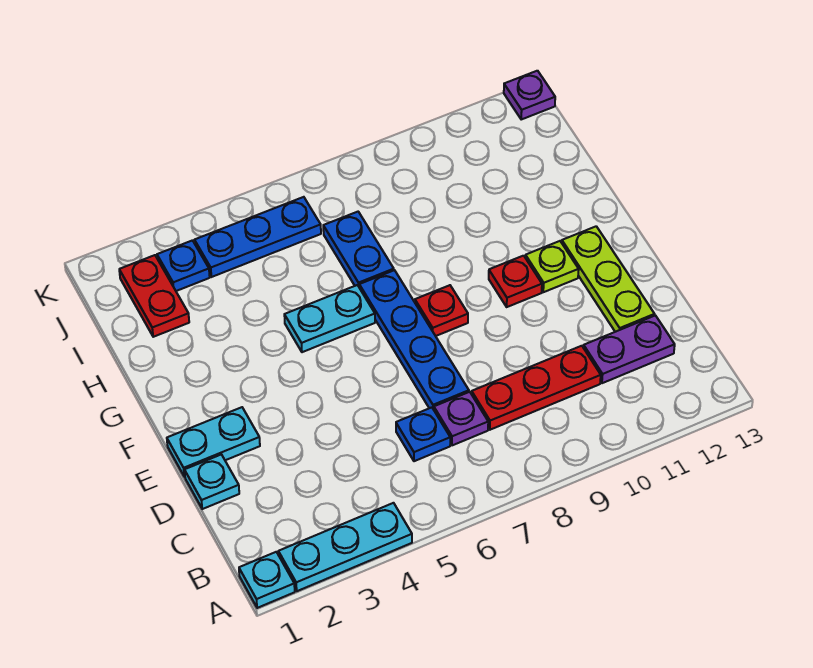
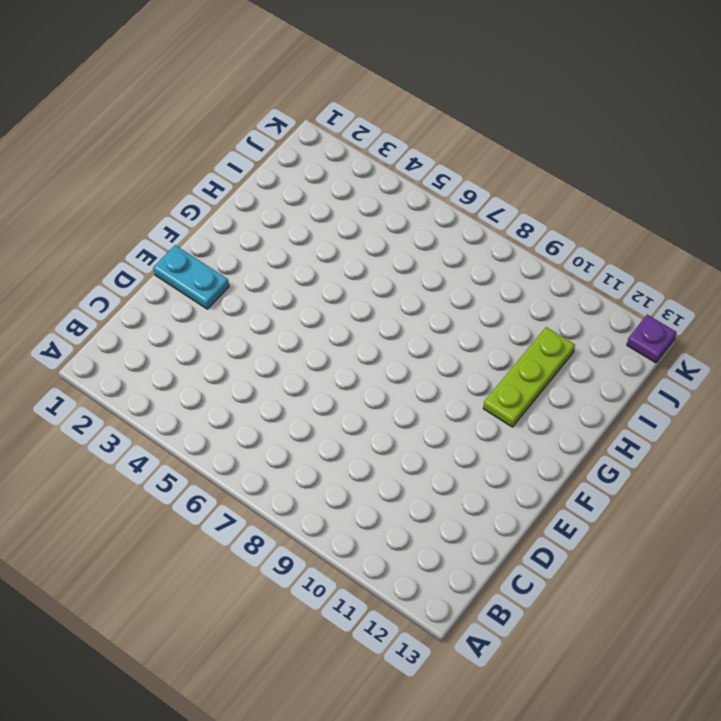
lime plate G11:I11 level 1 -> lime plate D12:F12 level 1
none -> cyan plate A1 level 1
none -> cyan plate A2:A4 level 1
none -> blue plate C6 level 1

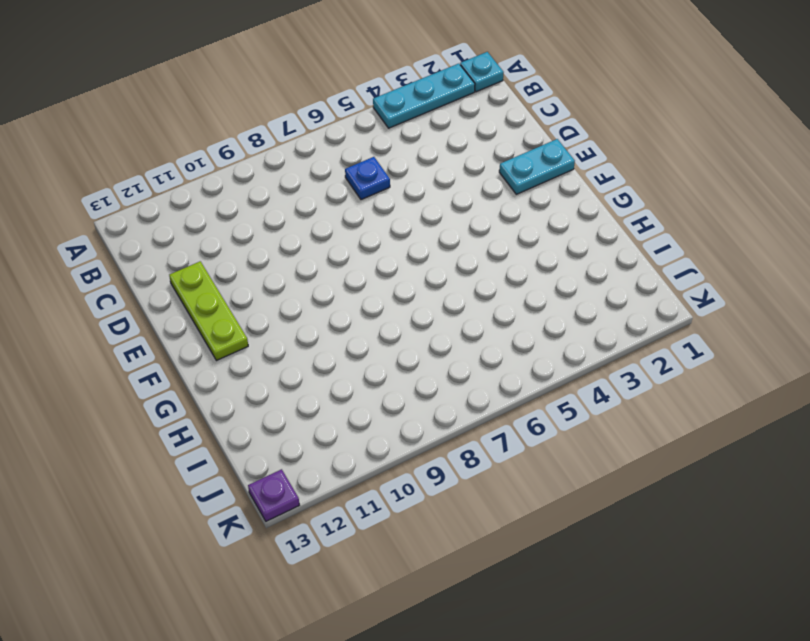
none -> purple plate C7 level 1
none -> red plate C8:C10 level 1
none -> purple plate C11:C12 level 1

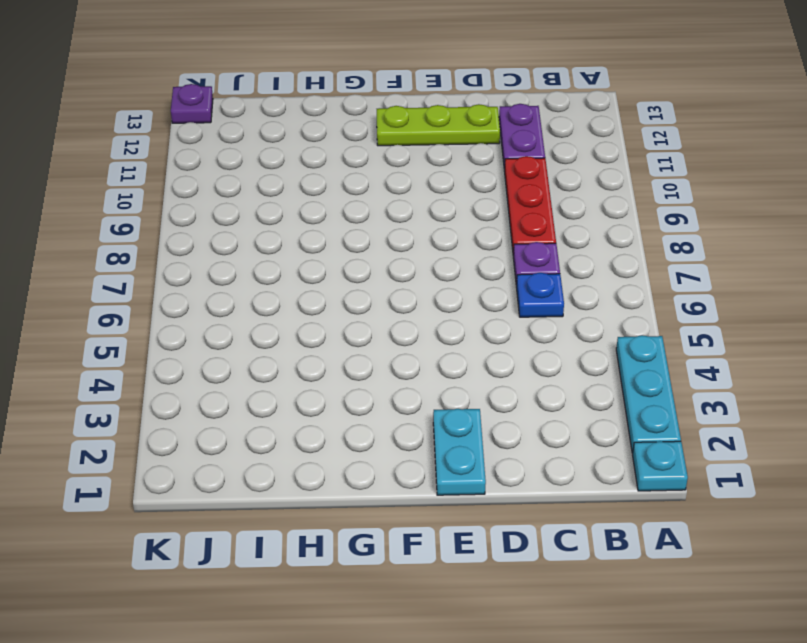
none -> cyan plate D1 level 1
none -> blue plate D7:G7 level 1
none -> red plate F8 level 1

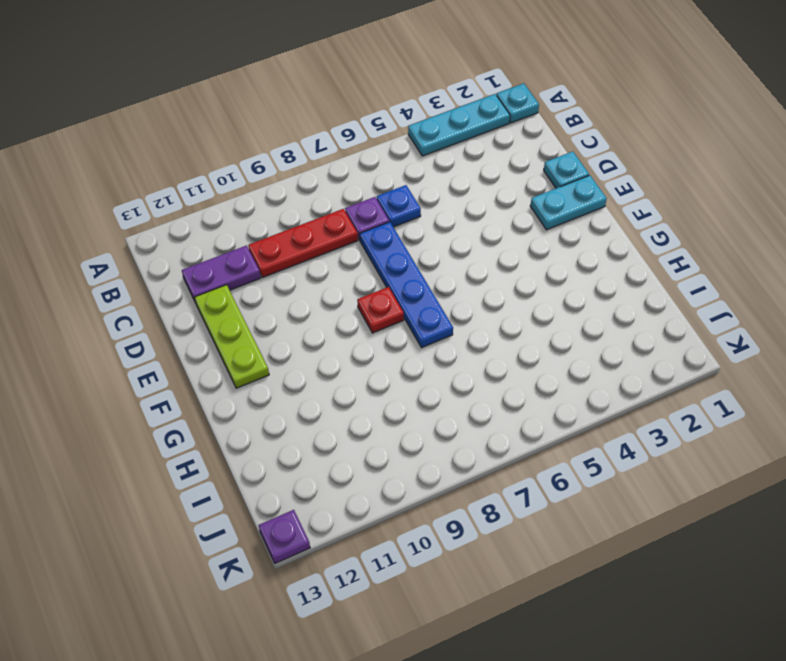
none -> red plate F10 level 1
none -> lime plate F11 level 1
none -> cyan plate G5:G6 level 1

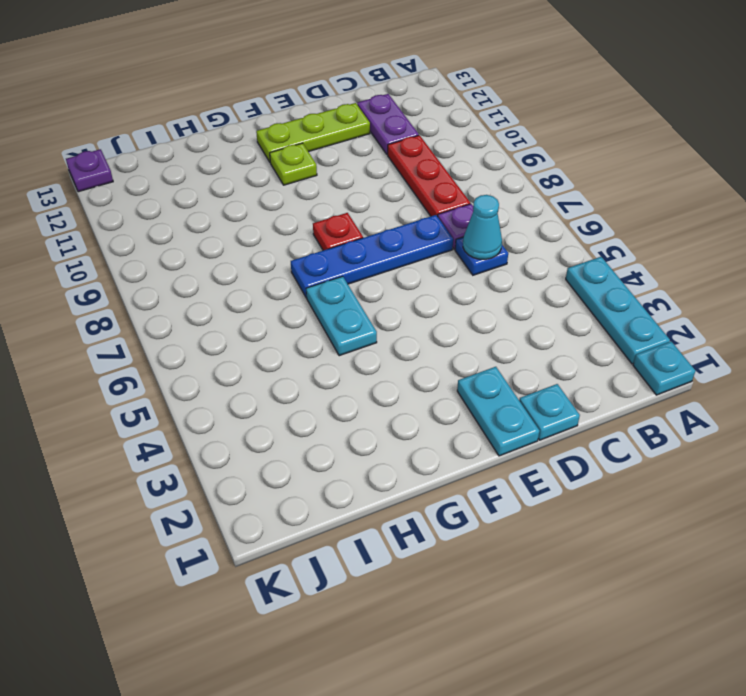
cyan cone C6 level 2 -> none
none -> red plate F10 level 1
none -> blue plate H7:I7 level 1
none -> red plate I2:J2 level 1

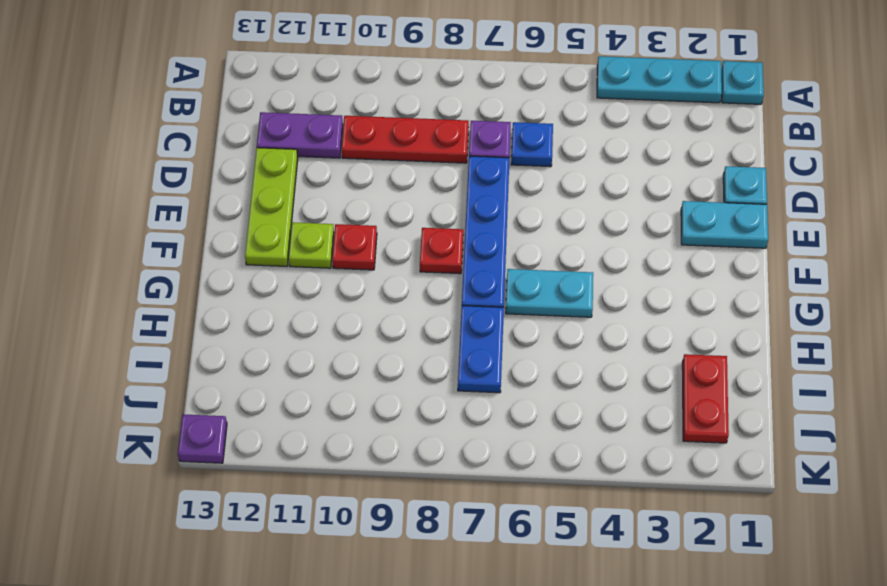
none -> blue plate J3 level 1
none -> blue plate J4:J6 level 1

